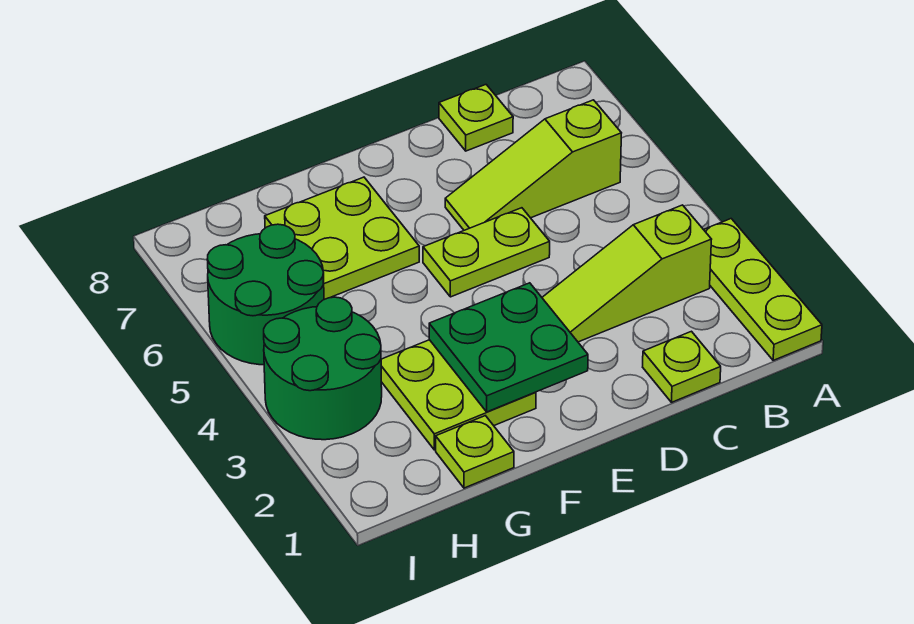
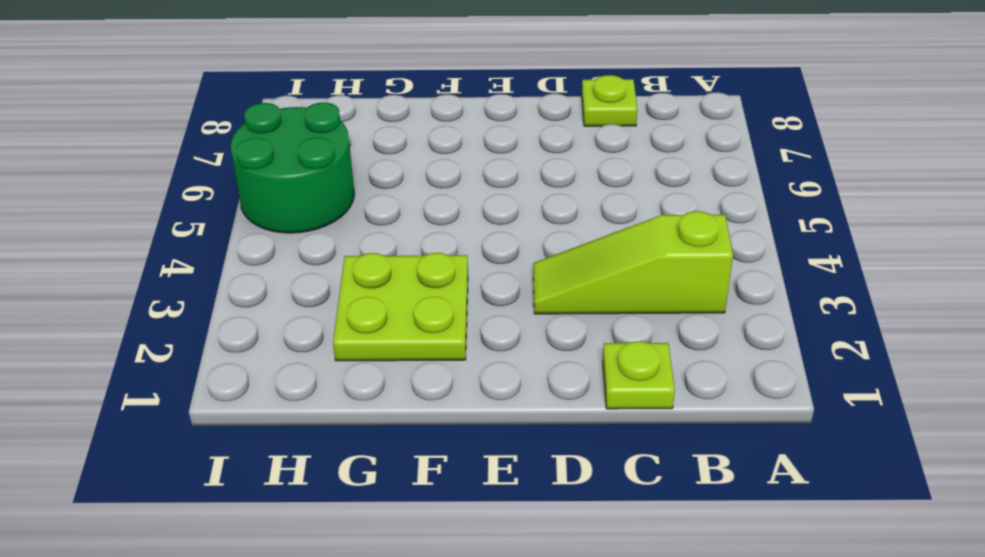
none -> lime plate A1:A3 level 1
none -> lime slope B6:D6 level 1 top B
none -> lime plate D5:E5 level 1

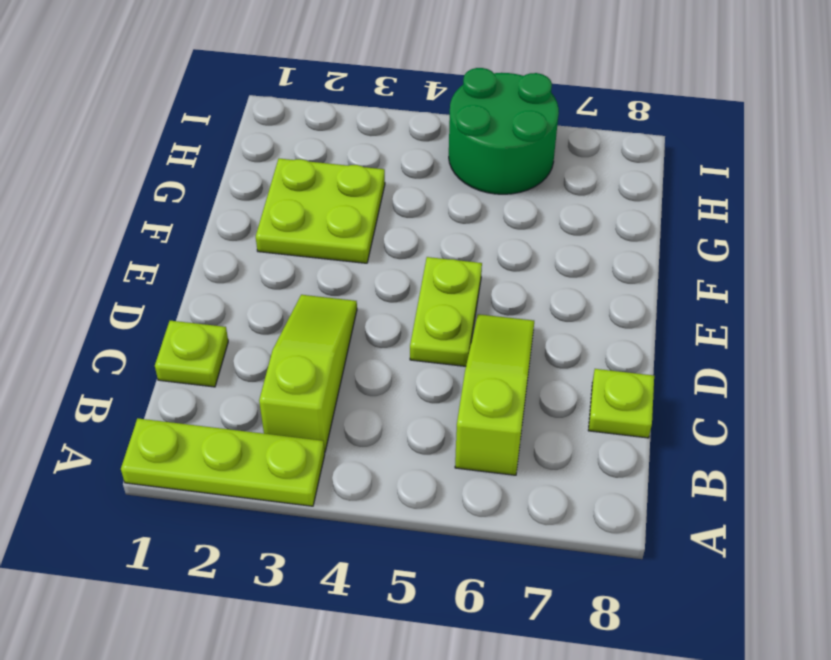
none -> lime plate F6:G7 level 1
none -> lime plate G1 level 1
none -> green round brick H3:I4 level 1

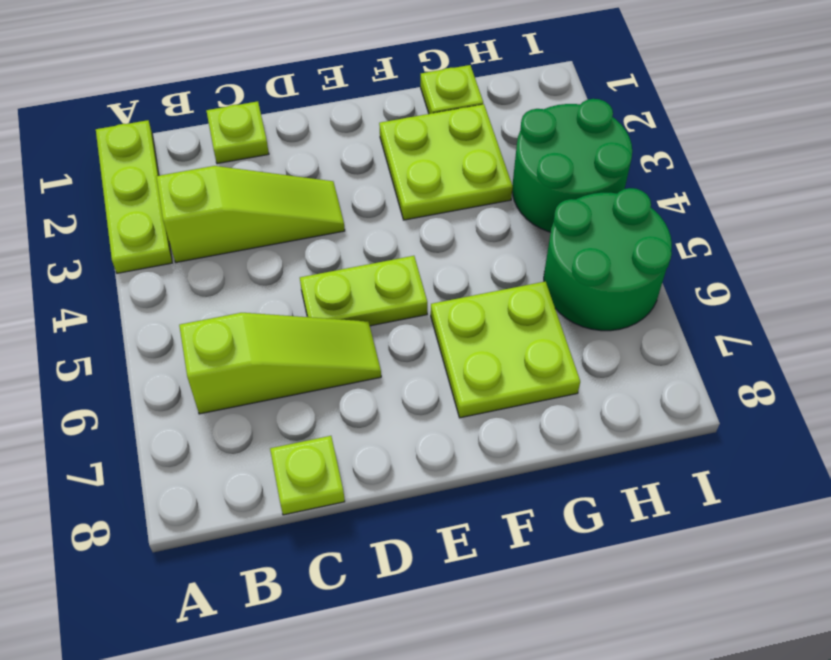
none -> green plate E2:F3 level 2

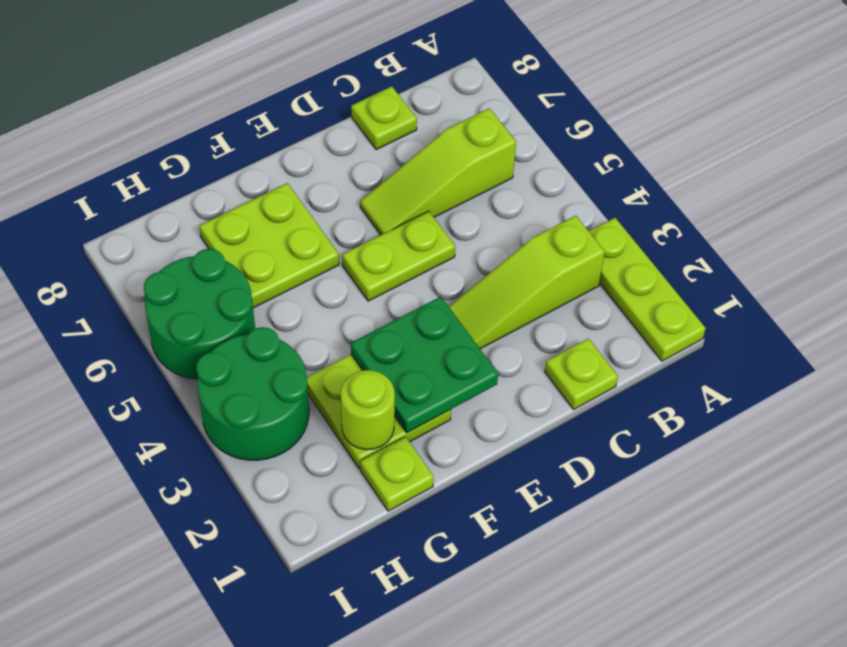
lime round brick G2 level 2 -> none

